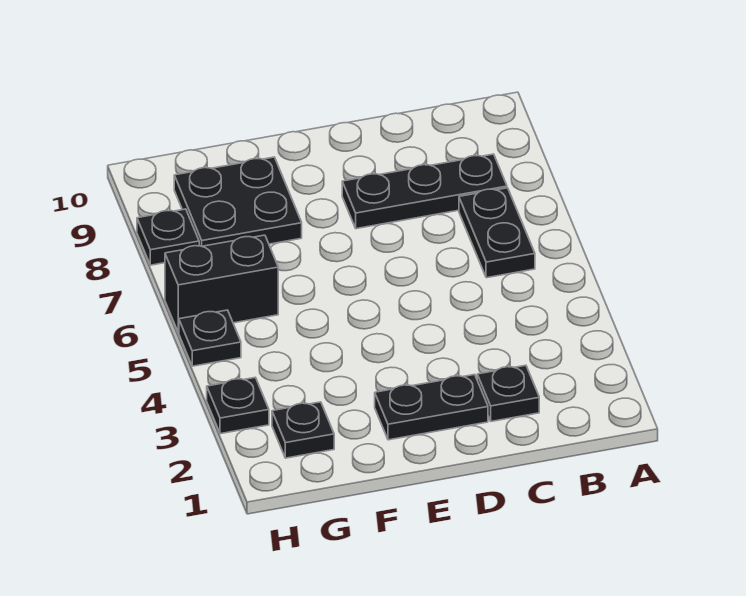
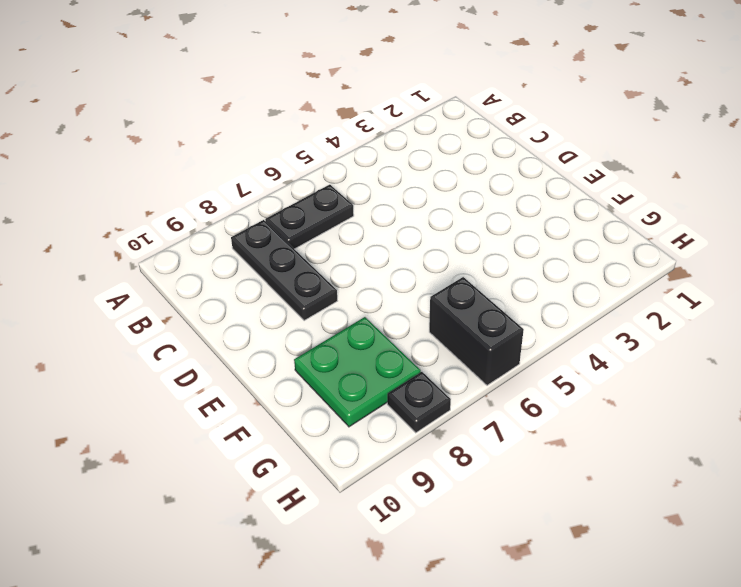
green plate F8:G9 level 1 -> black plate F8:G9 level 1
none -> black plate C2 level 1
none -> black plate D2:E2 level 1

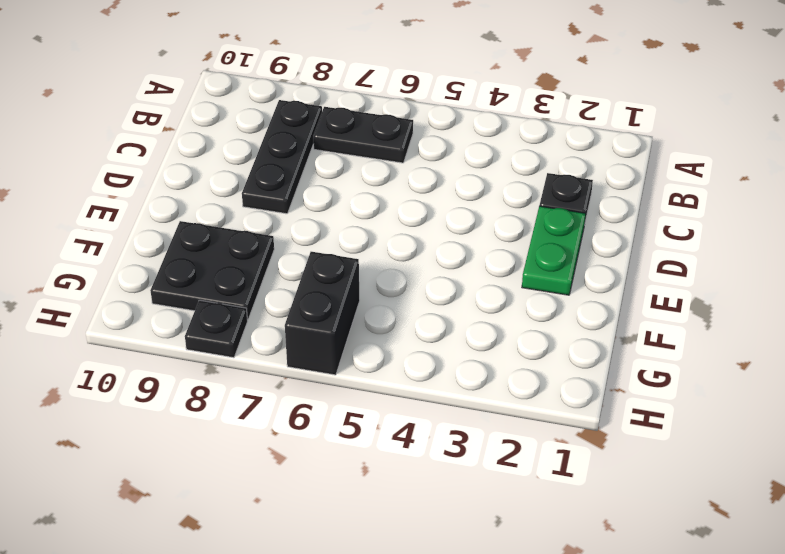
green plate D2:E2 level 1 -> black plate D2:E2 level 1
none -> black plate G2 level 1
none -> black plate H3 level 1

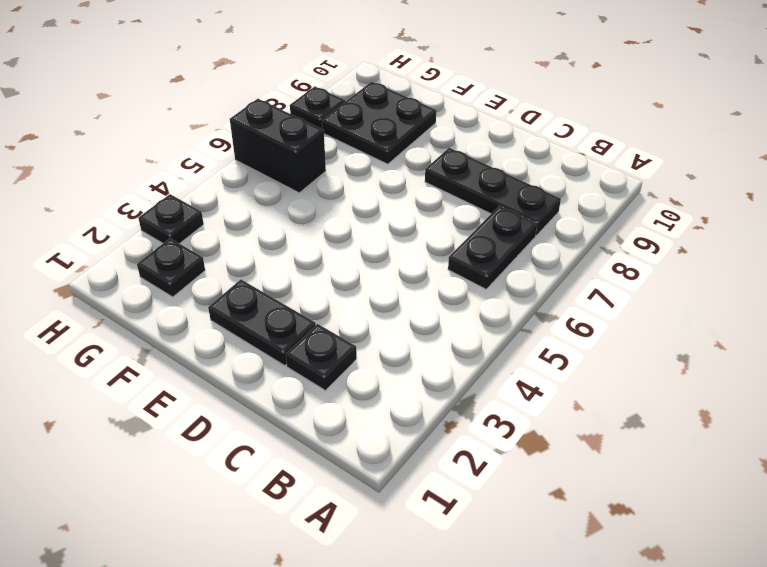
none -> black plate H5 level 1

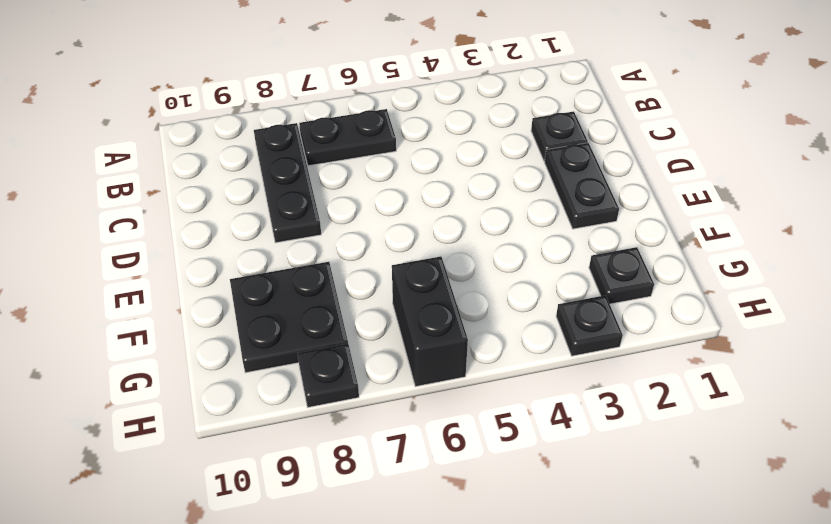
none -> black plate H5 level 1

